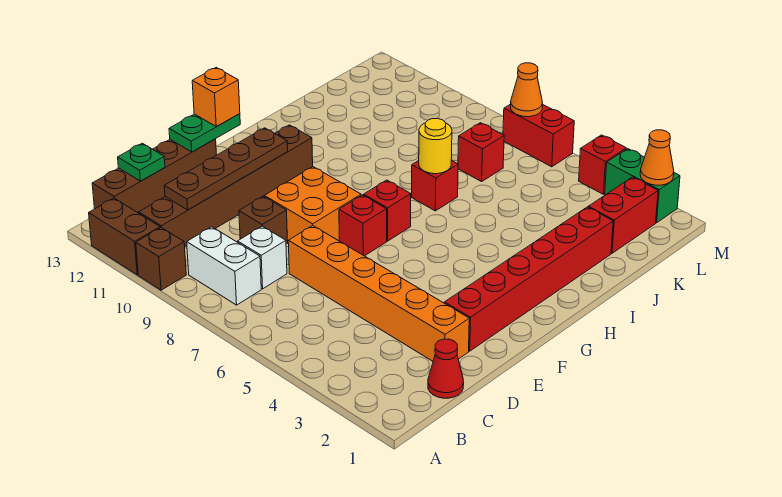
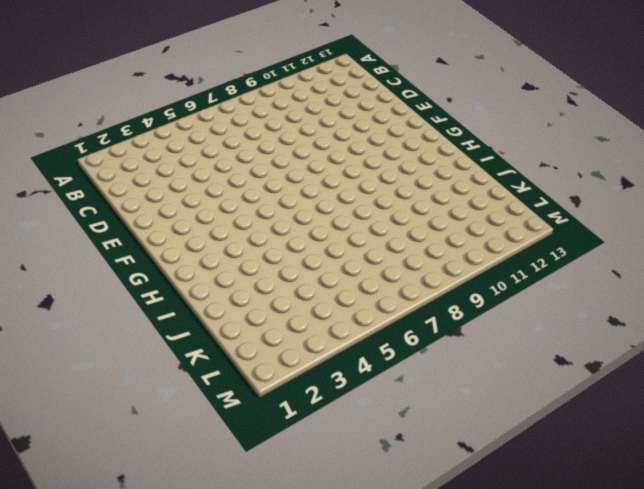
none -> brown brick A10 level 1
none -> brown brick A11:A12 level 1
none -> white brick B8:B9 level 1

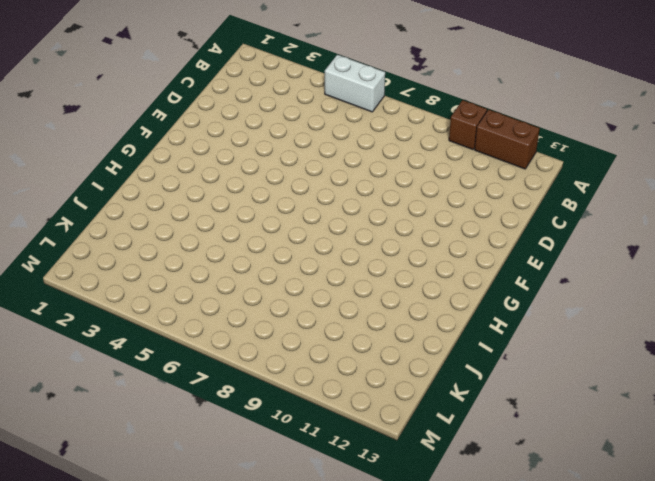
white brick A5:A6 level 1 -> white brick B8:B9 level 1
none -> brown brick B11:G11 level 1
none -> brown brick B13:E13 level 1
none -> red cone C1 level 1

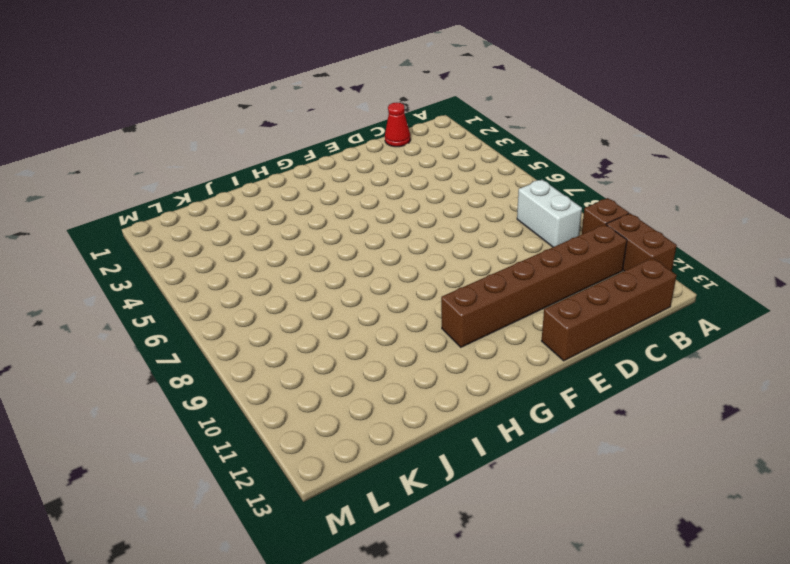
none -> white brick C8 level 1
none -> orange brick D2:D7 level 1
none -> brown brick D9 level 1

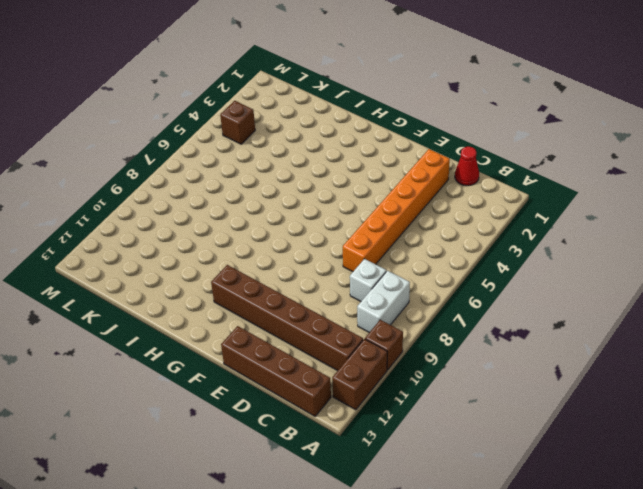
brown brick L4 level 1 -> brown brick D9 level 1
none -> red brick E2:J2 level 1
none -> orange brick E8:F9 level 1
none -> red brick F7 level 1

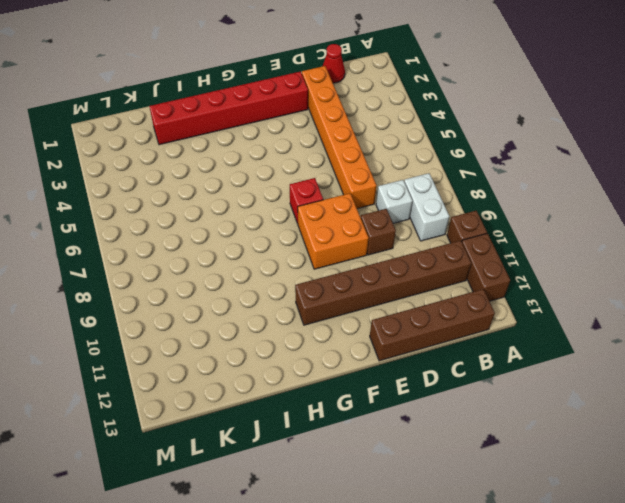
none -> red brick G7 level 1
none -> red brick I7 level 1
none -> red brick K2:L2 level 1

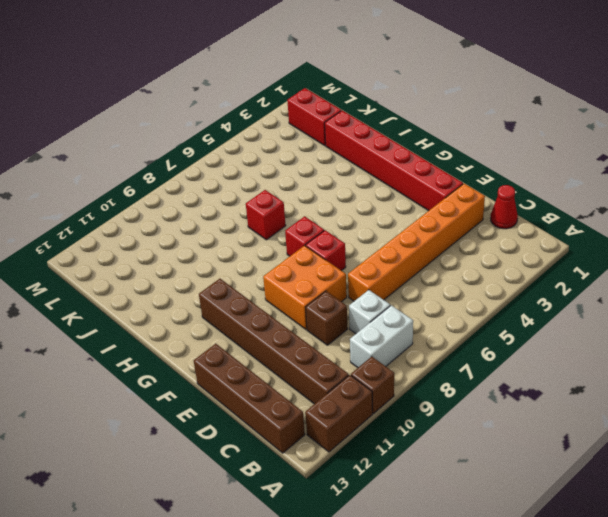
none -> red brick K7 level 1
none -> green brick M2:M3 level 1
none -> red brick M4 level 1

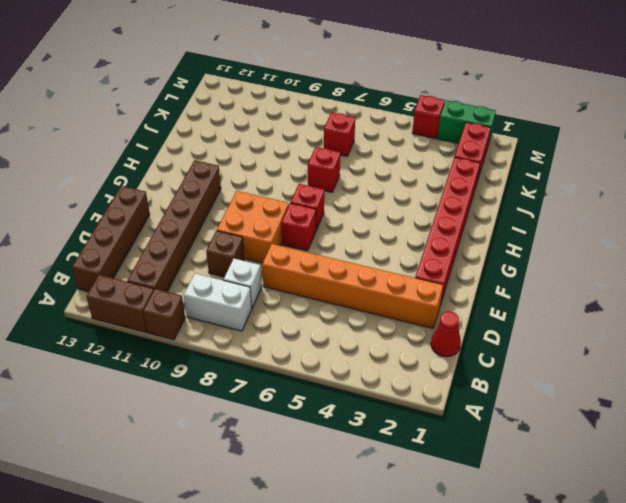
none -> red brick M6:M7 level 1
none -> brown plate C11:F11 level 2
none -> green plate C13 level 2

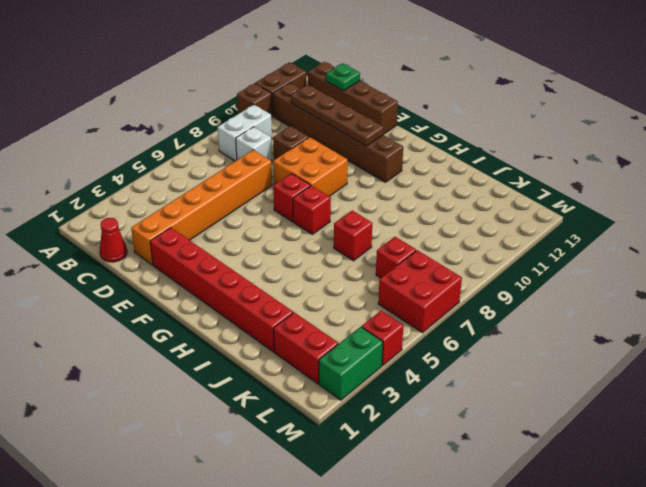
red brick L6:M7 level 1 -> red brick M6:M7 level 1
none -> green plate E13:F13 level 2
none -> yellow round brick I7 level 2
none -> orange cone M2 level 2

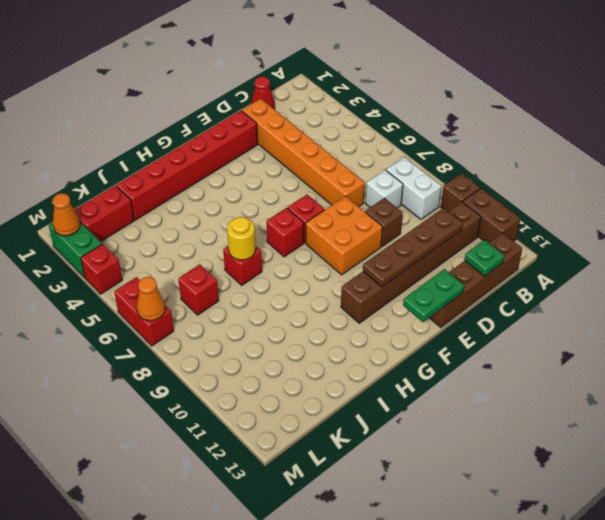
none -> orange brick F13 level 3

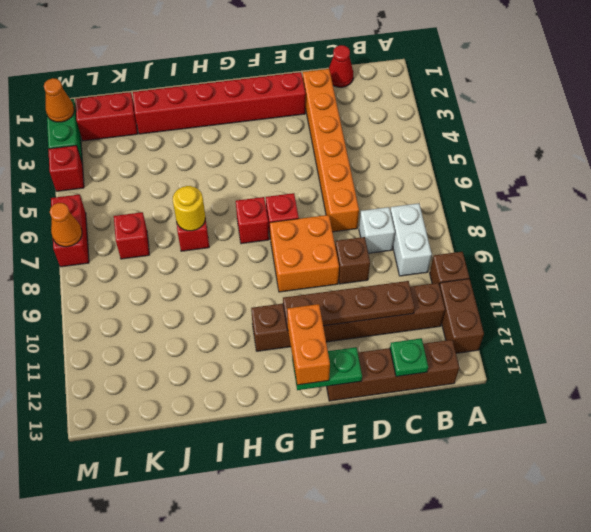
orange brick F12:F13 level 3 -> orange brick F13 level 3

